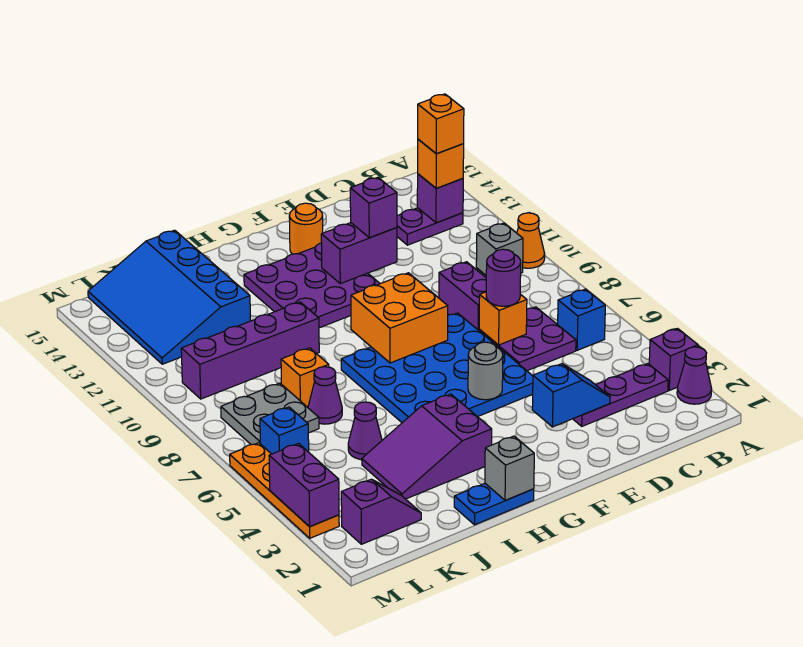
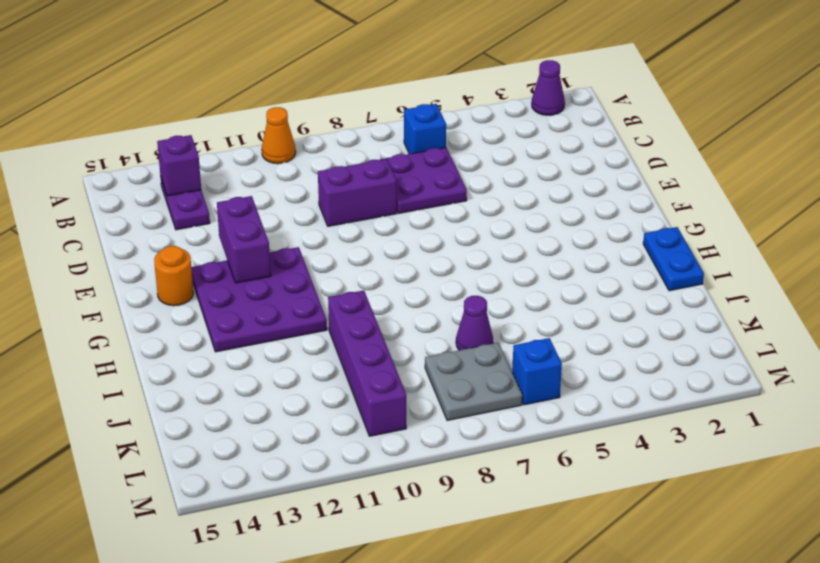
none -> purple brick A3 level 1
none -> purple plate B3:D3 level 1
none -> grey brick B10 level 1
none -> blue plate E5:H8 level 1

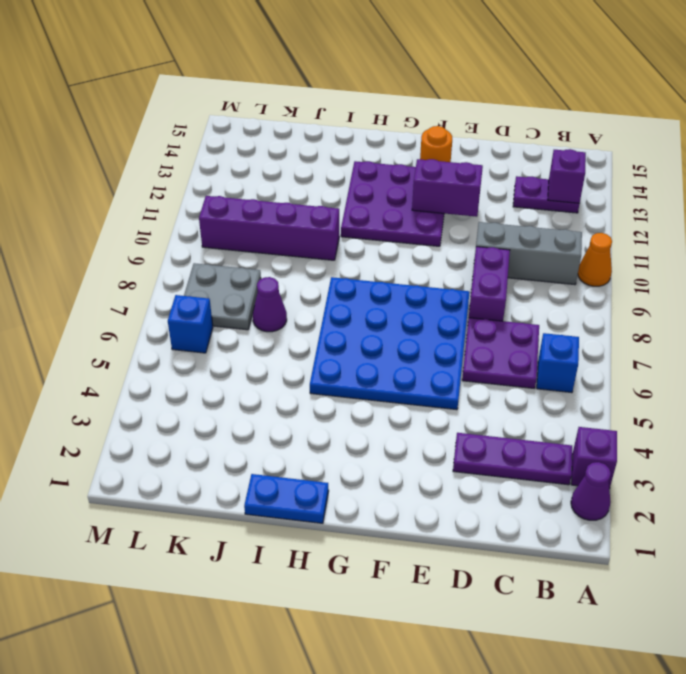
grey brick B10:D10 level 1 -> grey brick B10 level 1
none -> purple slope H3:J4 level 1 top H
none -> purple cone J5 level 1
none -> orange brick J8 level 1
none -> blue slope J12:L15 level 1 top J

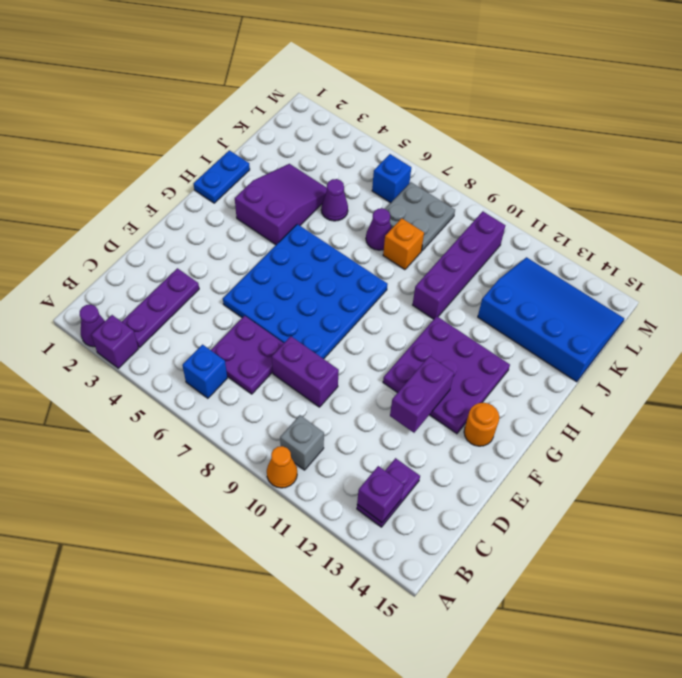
none -> purple slope K2:L2 level 1 top L
none -> orange plate M3:M6 level 1
none -> blue slope D3:E3 level 2 top E
none -> orange brick D7 level 2

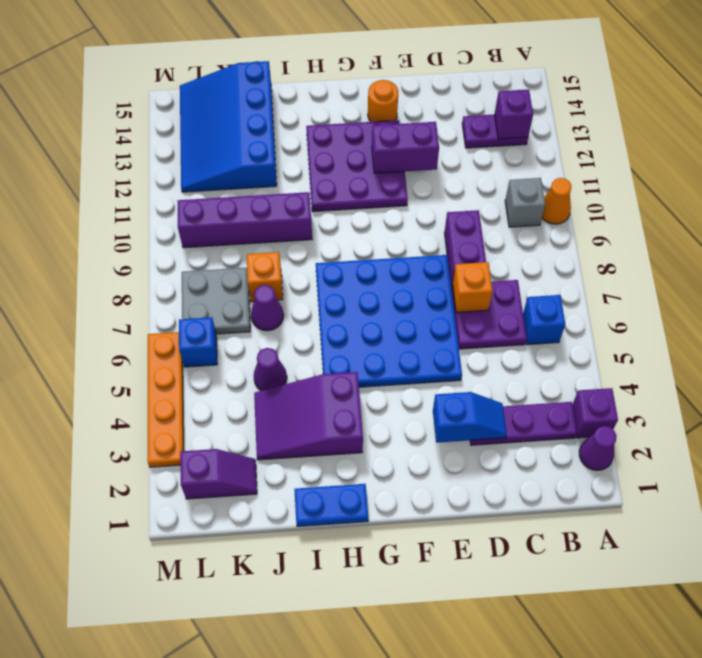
none -> grey round brick F5 level 2
none -> orange brick F8:G9 level 2
none -> grey brick H1 level 2
none -> purple brick M3:M4 level 2

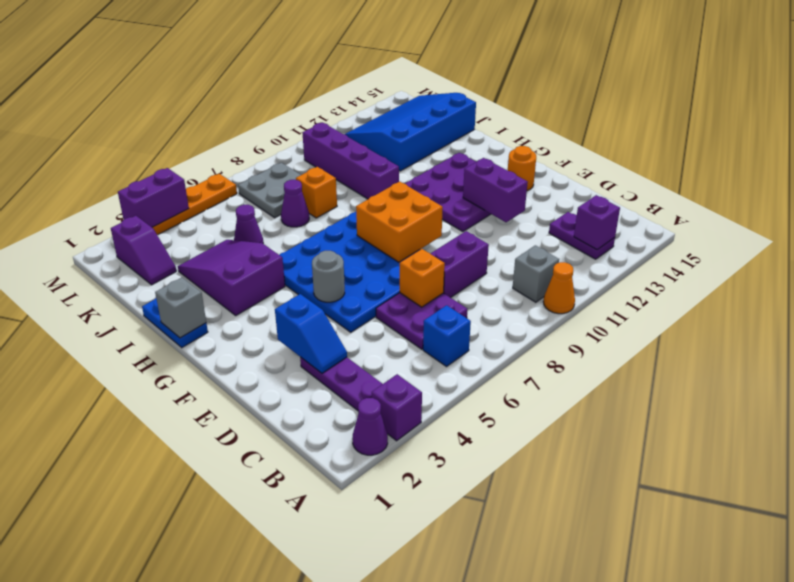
none -> blue brick L6 level 1
none -> orange brick B13 level 3
none -> purple round brick D7 level 3
none -> purple brick E12 level 3

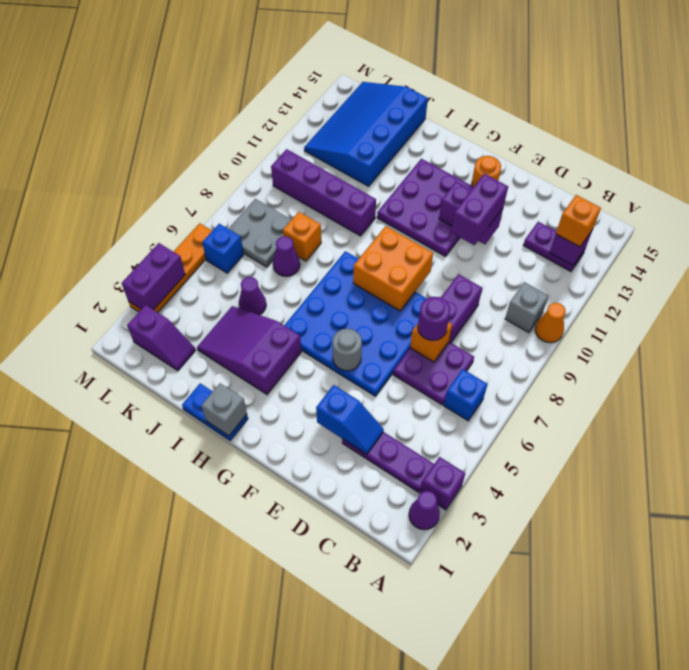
purple brick E11:E12 level 3 -> purple brick E12 level 3
none -> orange brick B13 level 4

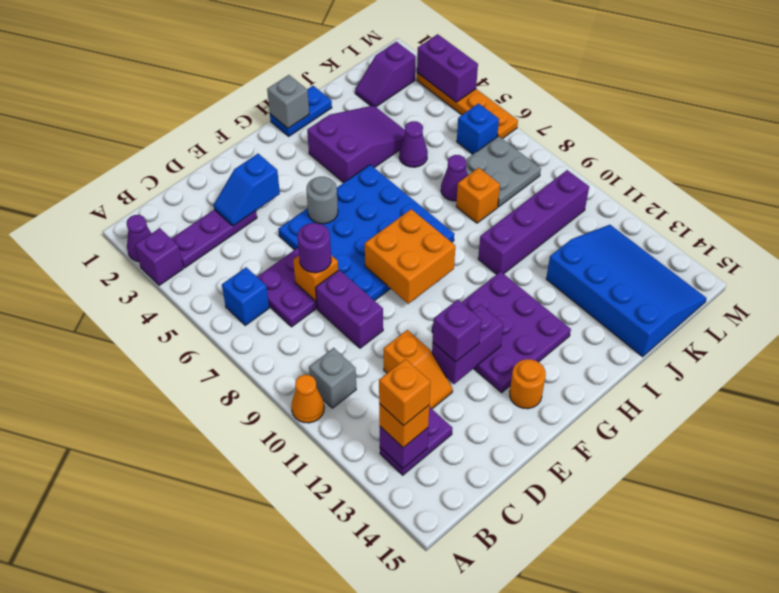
orange slope D11:D12 level 1 top 11 -> none

